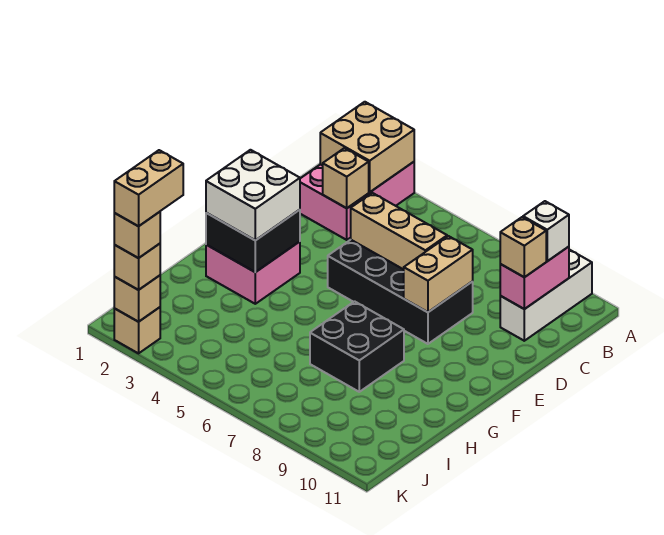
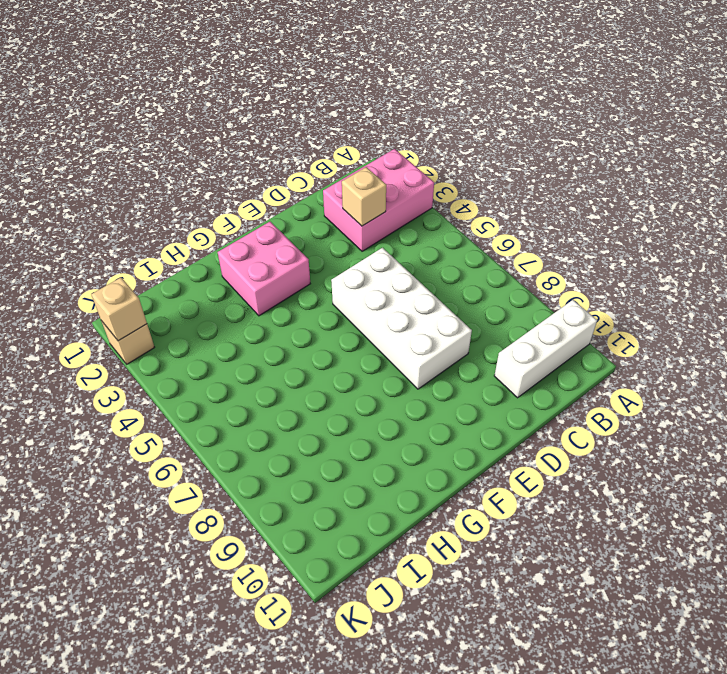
white brick D5:E8 level 1 -> black brick D5:E8 level 1
none -> black brick G7:H8 level 1
none -> tan brick A2:B3 level 2
none -> pink brick B10:C10 level 2

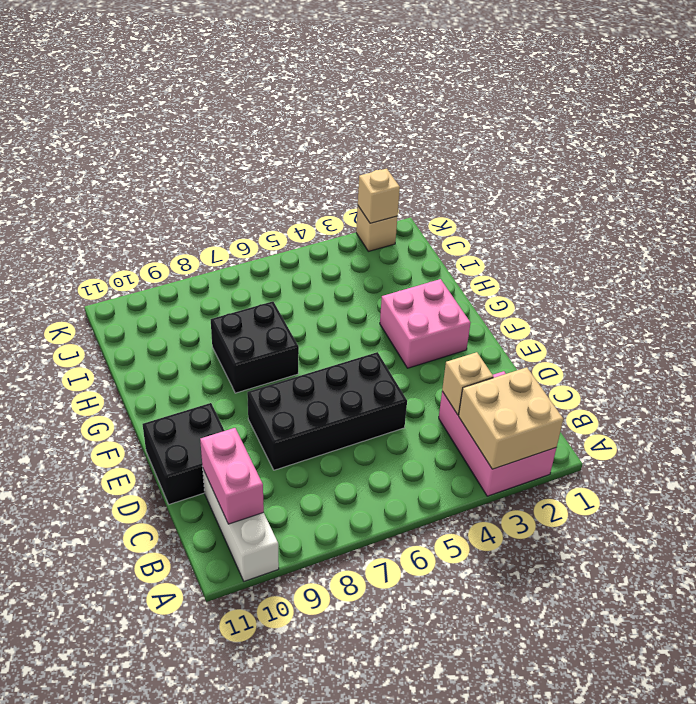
black brick D10:E11 level 1 -> black brick F2:G3 level 2
none -> tan brick D5:D7 level 2
none -> tan brick D8:E8 level 2
none -> white brick B10 level 3

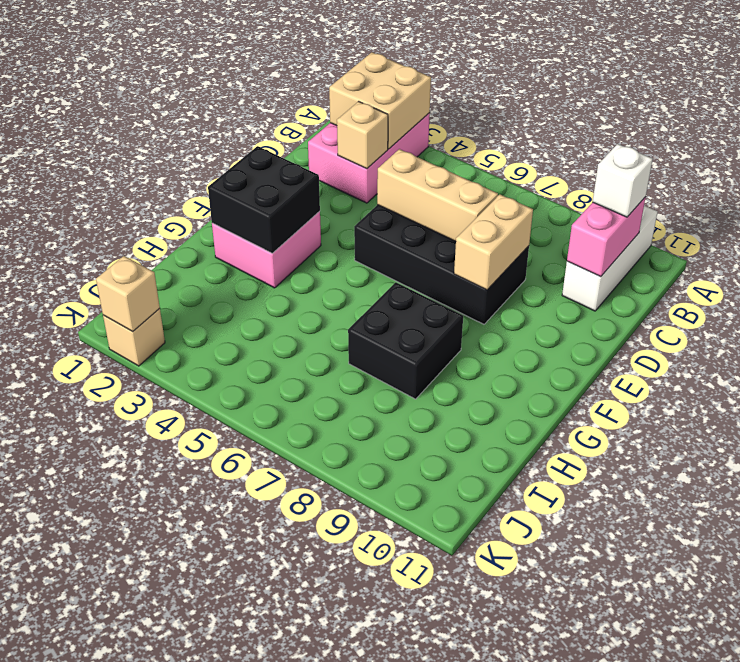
none -> tan brick C10 level 3
none -> white brick F2:G3 level 3
none -> tan brick K2 level 3

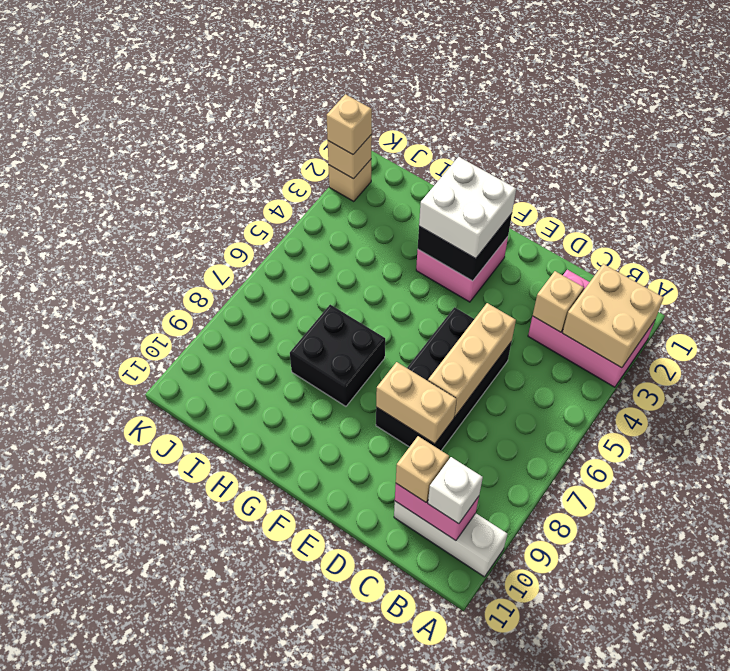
none -> tan brick K2 level 4
none -> tan brick J2:K2 level 5

